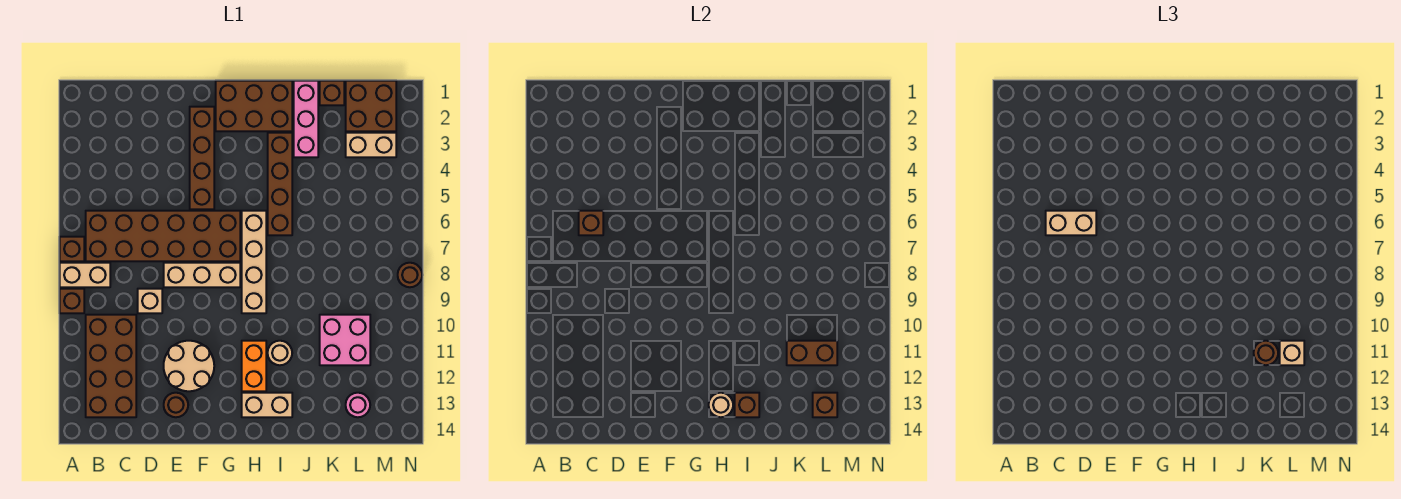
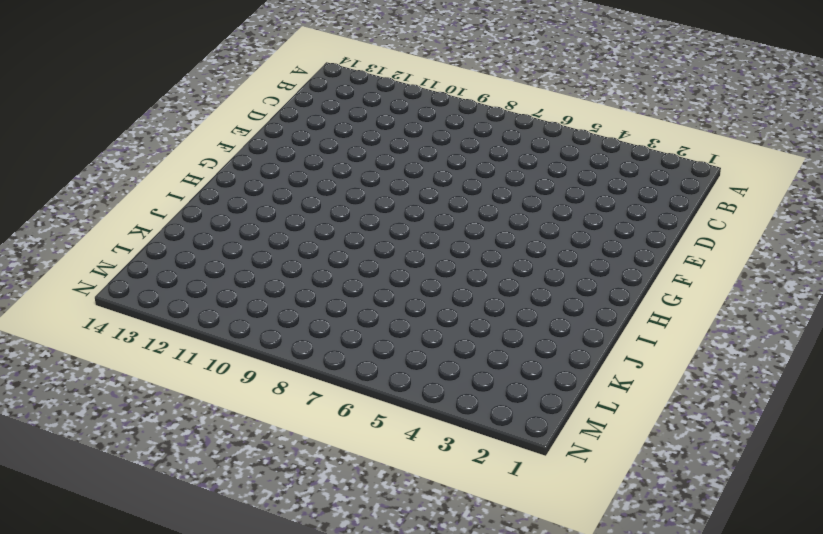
none -> brown brick A7 level 1
none -> tan brick A8:B8 level 1
none -> brown brick A9 level 1
none -> brown brick B6:G7 level 1

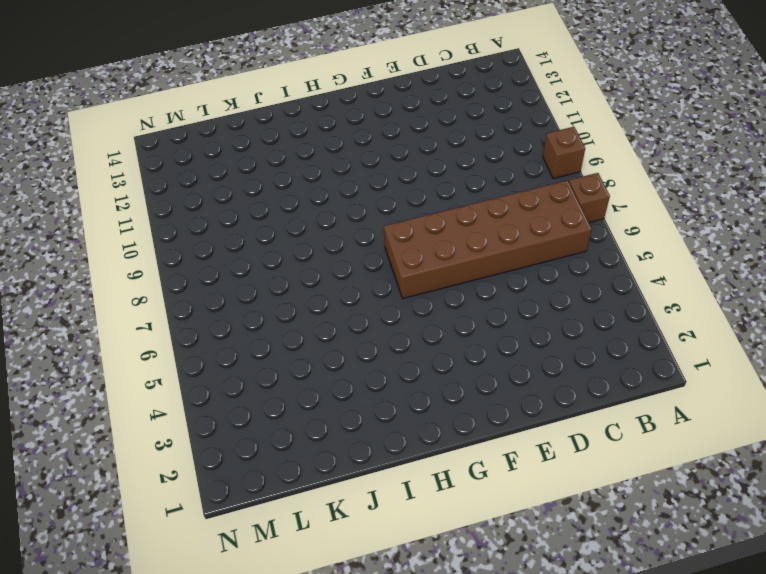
none -> tan brick A8:B8 level 1
none -> brown brick B10:C13 level 1
none -> tan brick D9 level 1
none -> tan brick E8:G8 level 1

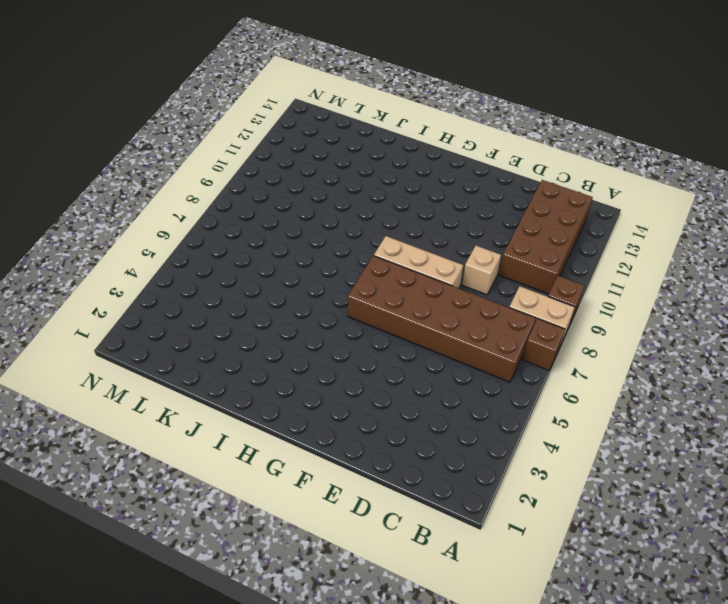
none -> tan round brick E11:F12 level 1
none -> brown round brick E13 level 1
none -> brown brick F2:F5 level 1
none -> brown brick G1:I2 level 1

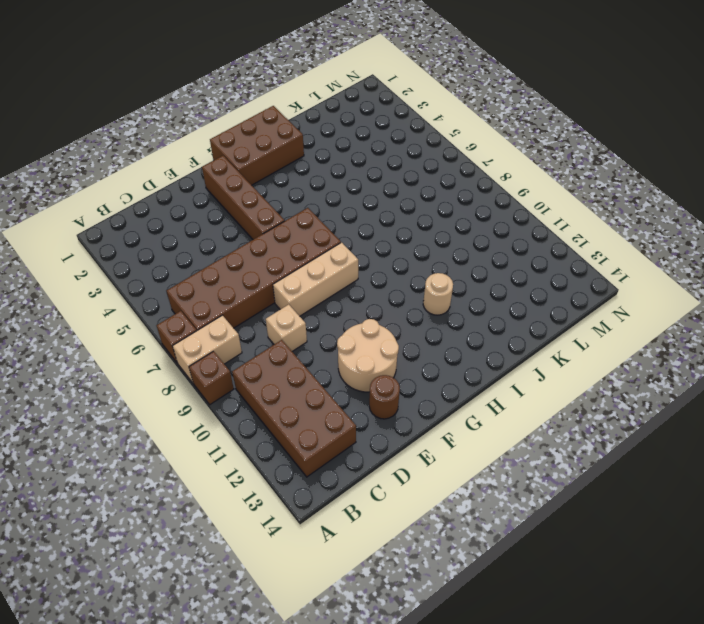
none -> tan brick H6:H9 level 1
none -> orange brick H11:H12 level 1
none -> tan brick H13:I13 level 1
none -> brown brick I3:I6 level 1

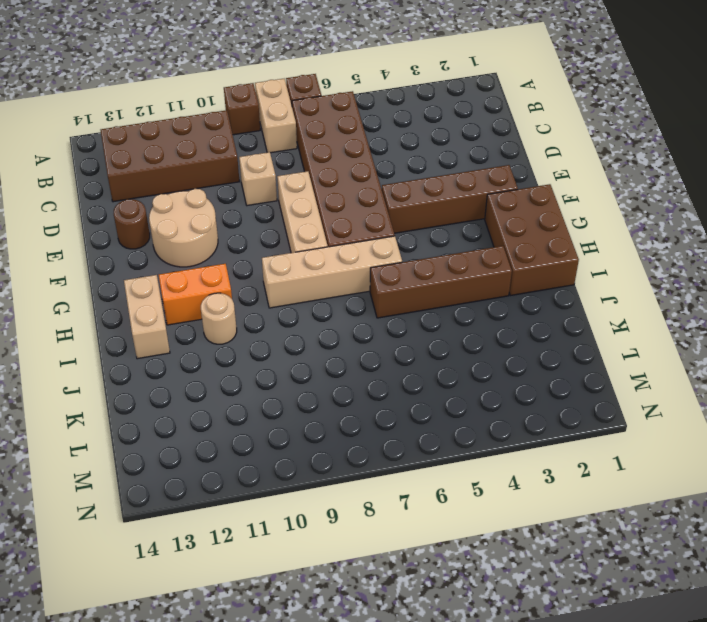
none -> pink brick J1:J3 level 1
none -> brown brick K1 level 1
none -> pink brick K10:L11 level 1
none -> brown brick L1:M2 level 1

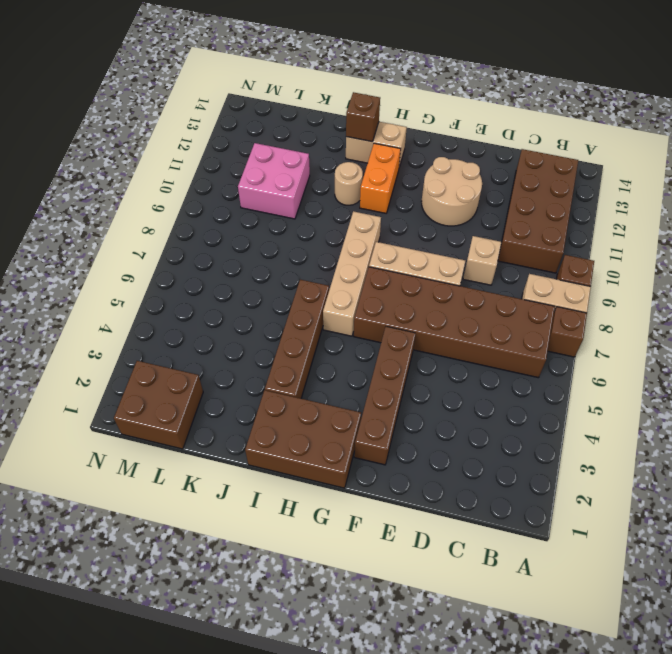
none -> brown round brick E13 level 1
none -> pink brick J1:J3 level 1
none -> brown brick K1 level 1
none -> tan brick L3:M3 level 1

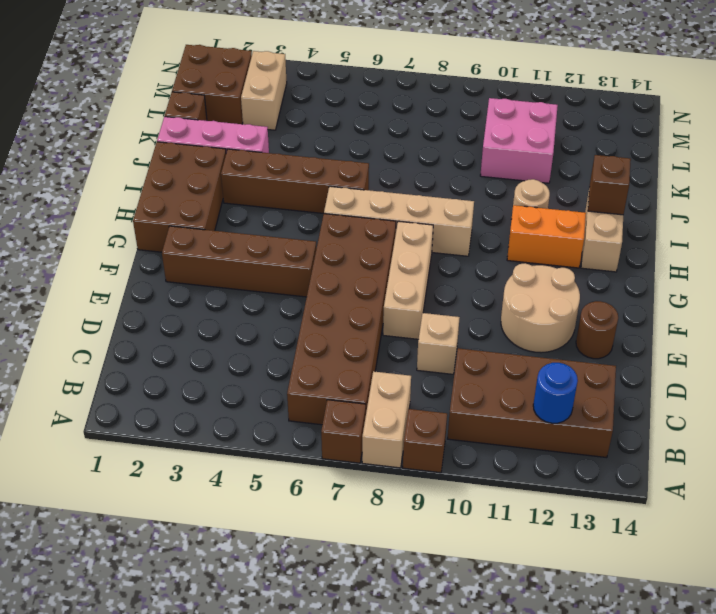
blue round brick B12 level 2 -> none
none -> pink round brick L13 level 1
none -> brown round brick N8 level 1
none -> brown brick C6 level 2
none -> tan round brick H13 level 2

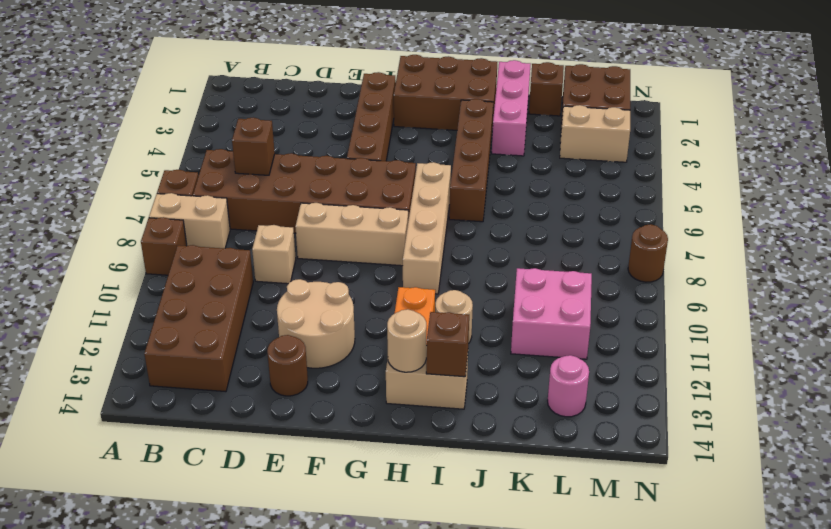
none -> brown brick K11:L11 level 2
none -> brown brick L13 level 2
none -> tan brick C6:D6 level 3
none -> brown round brick K11 level 3

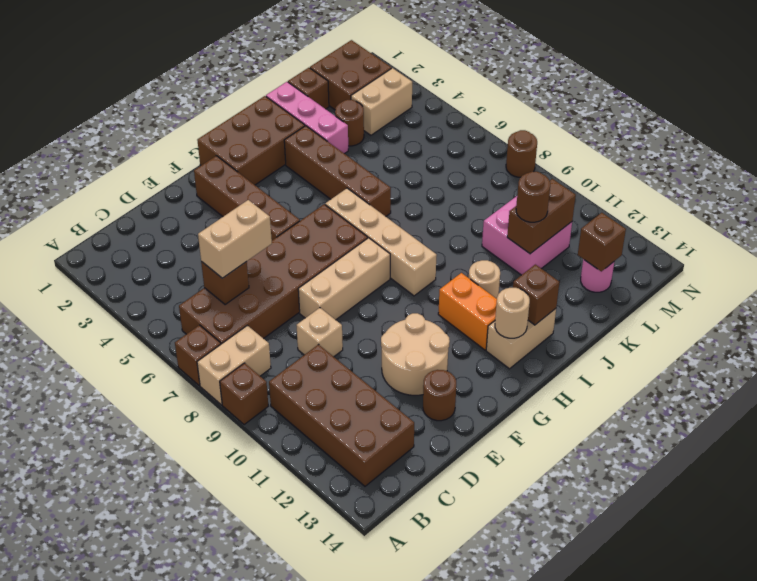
brown round brick K3 level 1 -> none
none -> tan brick L11 level 3

